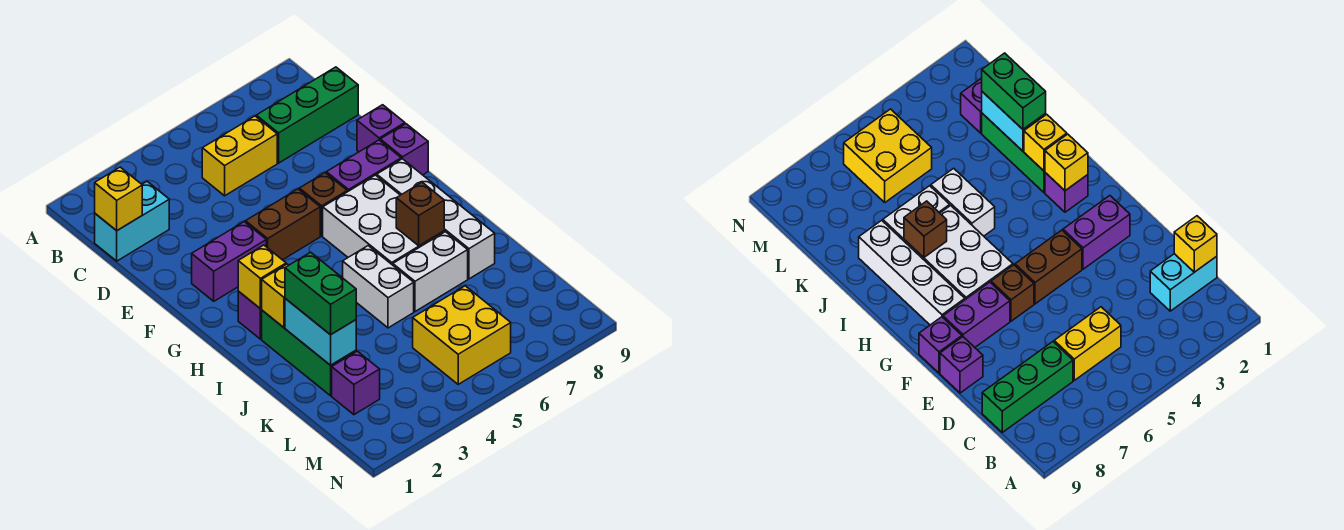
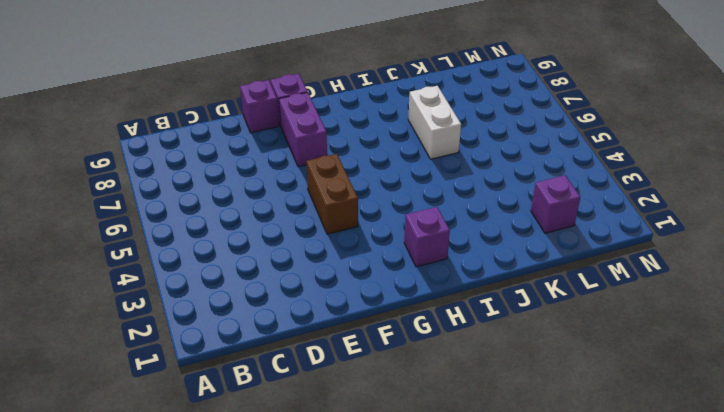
none -> cyan brick C1:C2 level 1
none -> yellow brick C5:C6 level 1
none -> green brick C7:C9 level 1

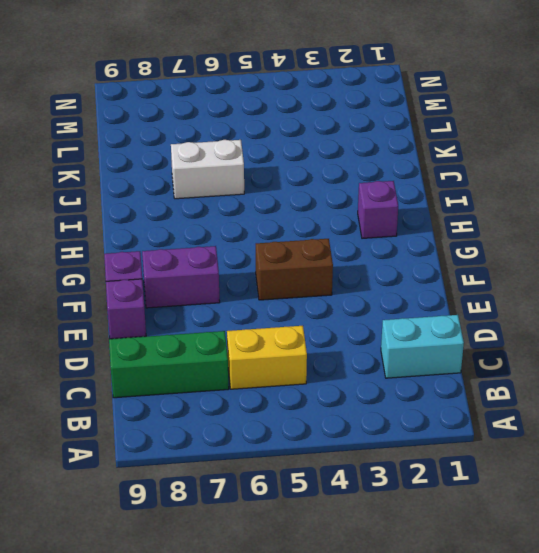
none -> purple brick F2:F3 level 1
none -> brown brick F6 level 1
none -> white brick G6:I7 level 1

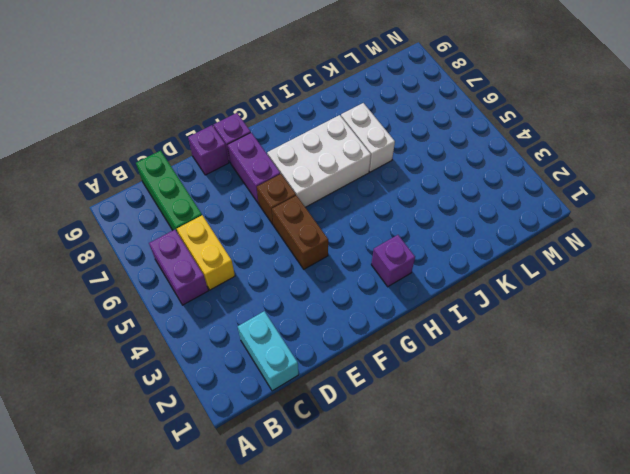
purple brick B5:B6 level 1 -> purple brick F2:F3 level 1
none -> white brick G8:J8 level 1
none -> green brick I2:K2 level 1
none -> white brick I5:J5 level 1

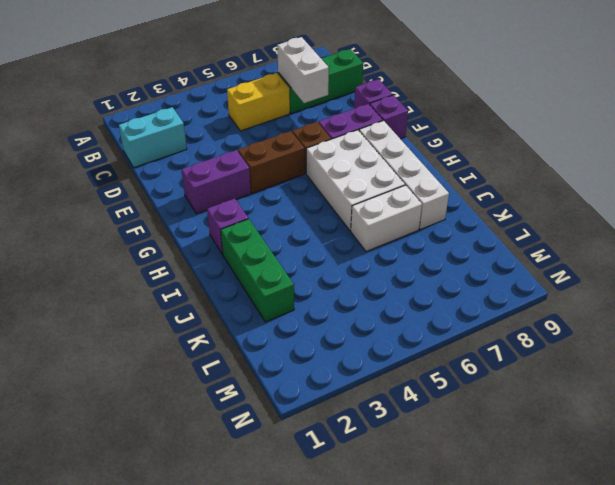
white brick C7:D7 level 2 -> white brick I5:J5 level 1
none -> purple brick L2 level 1
none -> yellow brick L5:M6 level 1
none -> yellow brick C1 level 2

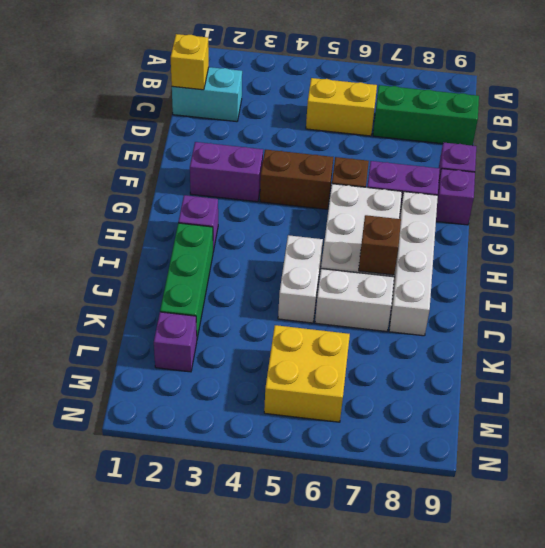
none -> yellow brick H2 level 2
none -> yellow brick I2 level 2
none -> cyan brick J2:K2 level 2

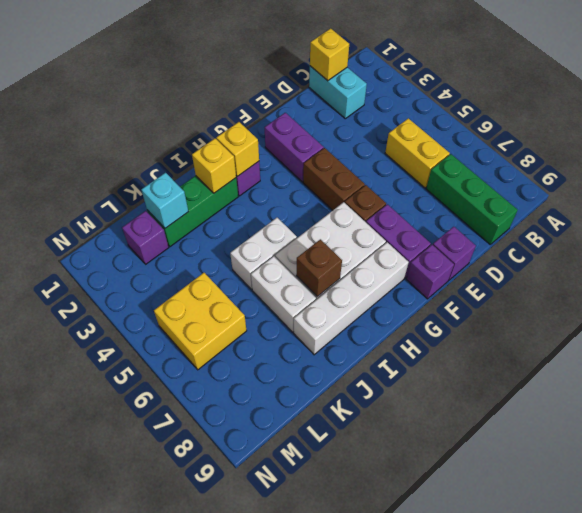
cyan brick K2 level 2 -> cyan brick J2:K2 level 2
none -> green brick J2:K2 level 3

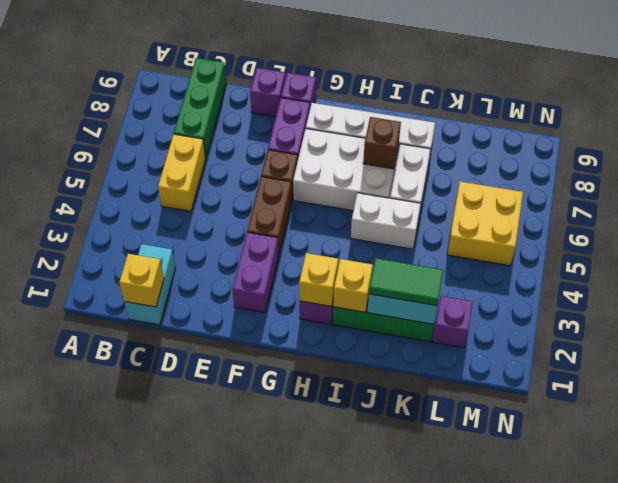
green tile J2:K2 level 3 -> green brick J2:K2 level 3

